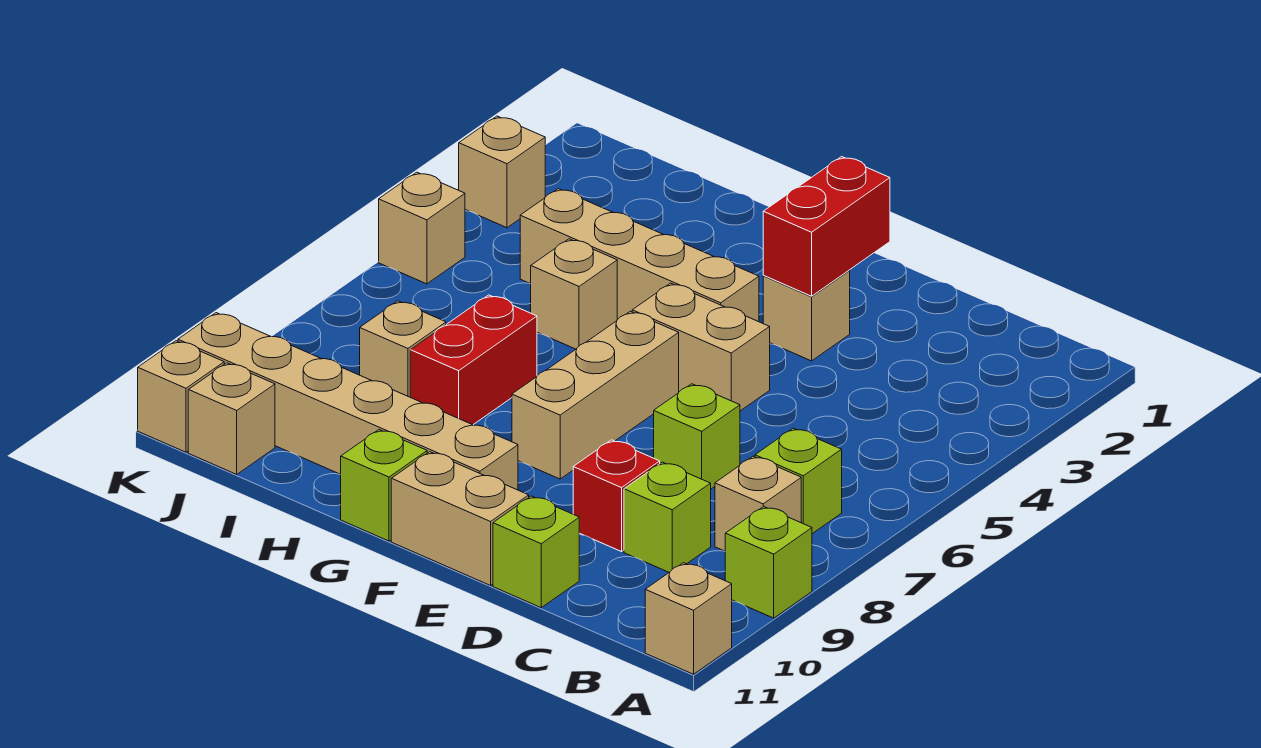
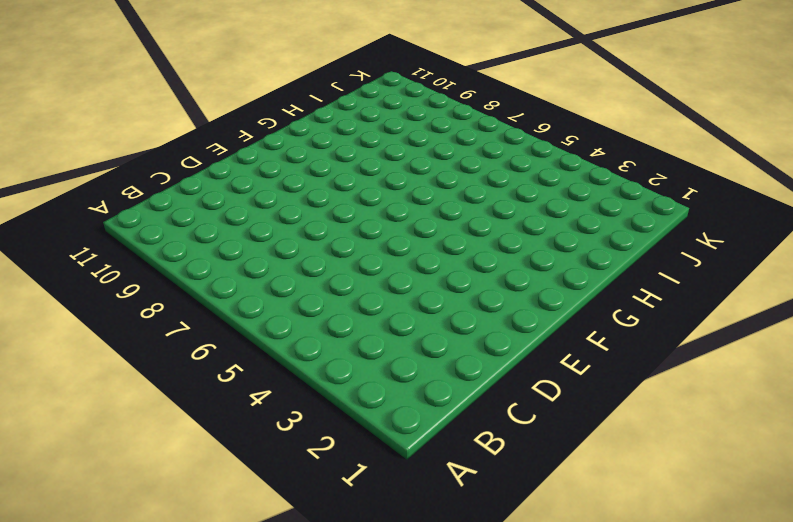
none -> lime brick A9 level 1
none -> tan brick A11 level 1
none -> lime brick B7 level 1

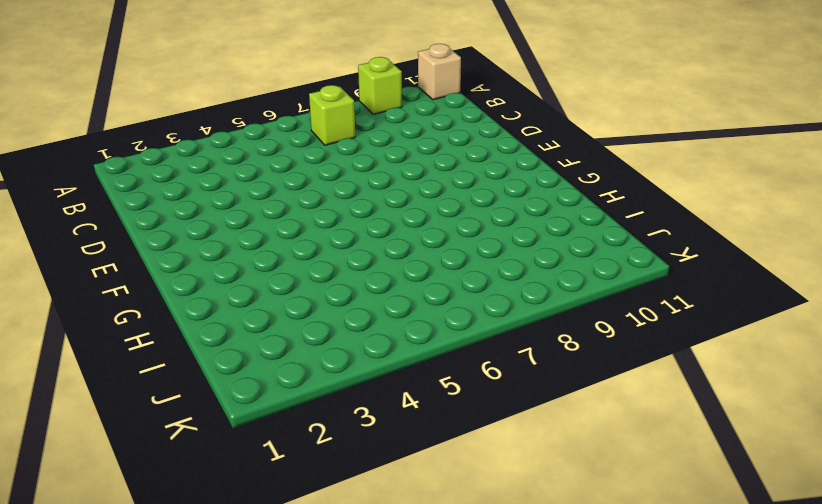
none -> tan brick B8 level 1
none -> lime brick C9 level 1
none -> lime brick D7 level 1

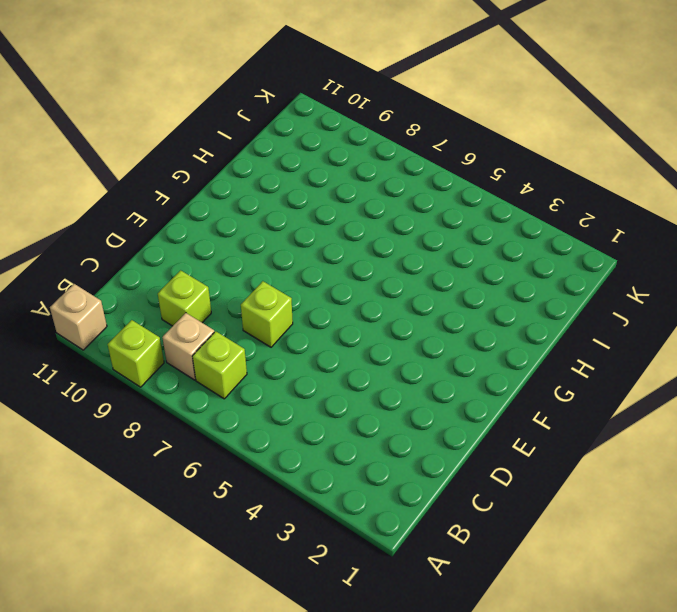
none -> red brick D9 level 1
none -> lime brick D11 level 1
none -> tan brick E3 level 1

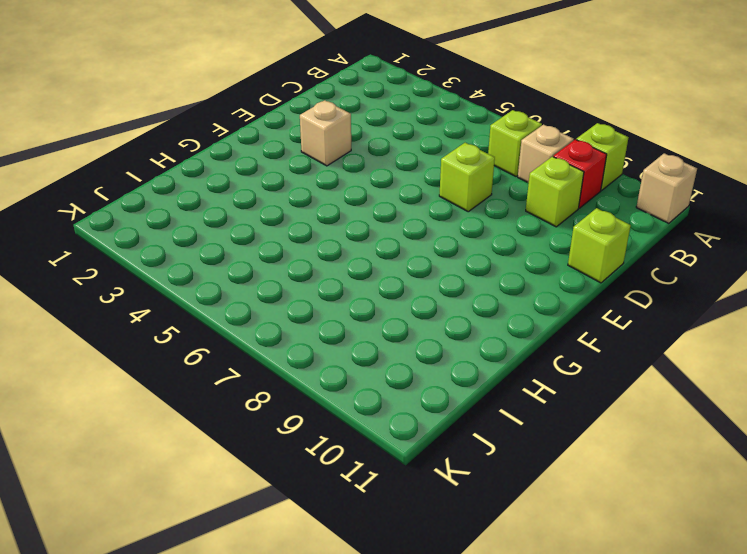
red brick B9 level 1 -> red brick D9 level 1
none -> tan brick E5:F5 level 1
none -> tan brick E11:F11 level 1
none -> tan brick F4:I4 level 1

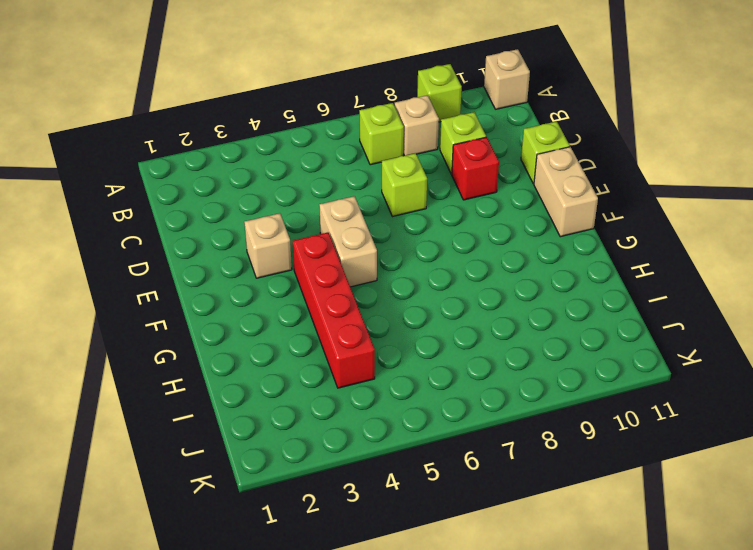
red brick F4:I4 level 1 -> tan brick F4:I4 level 1
none -> tan brick F6:F8 level 1
none -> tan brick F10:K10 level 1
none -> lime brick G11 level 1

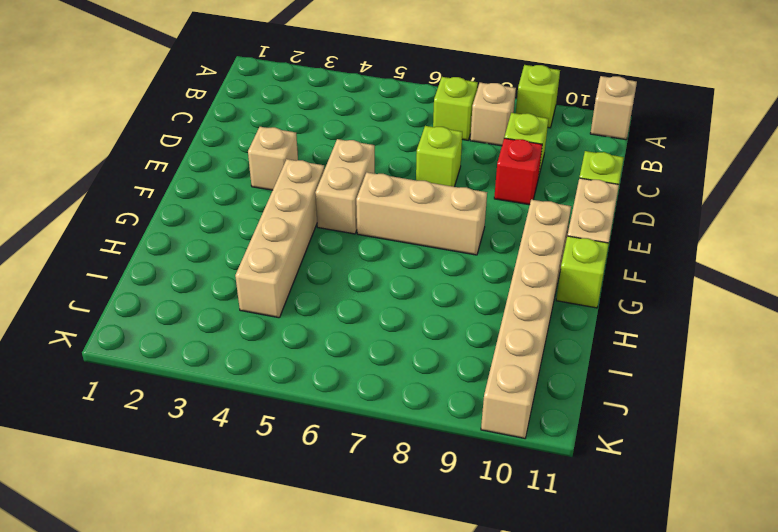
none -> tan brick H5 level 1
none -> red brick H7:H8 level 1
none -> tan brick I8 level 1

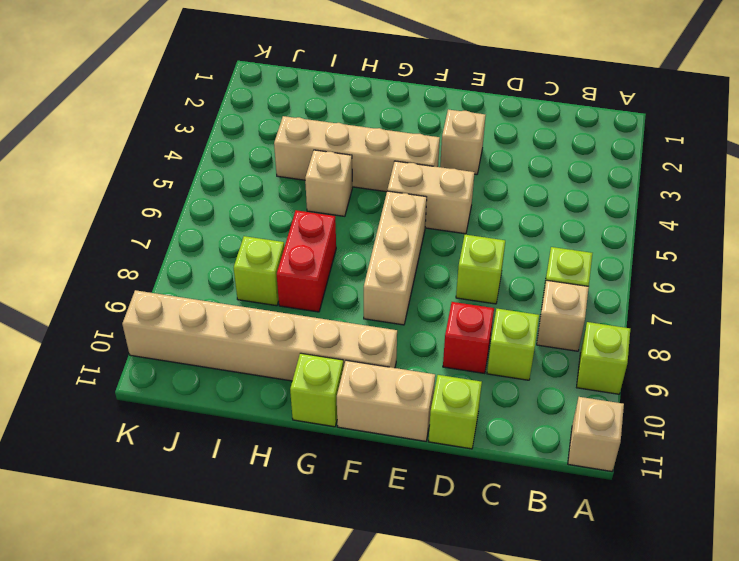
lime brick I8 level 1 -> tan brick I8 level 1
none -> tan brick J11 level 1
none -> tan brick K3 level 1
none -> tan brick K5 level 1

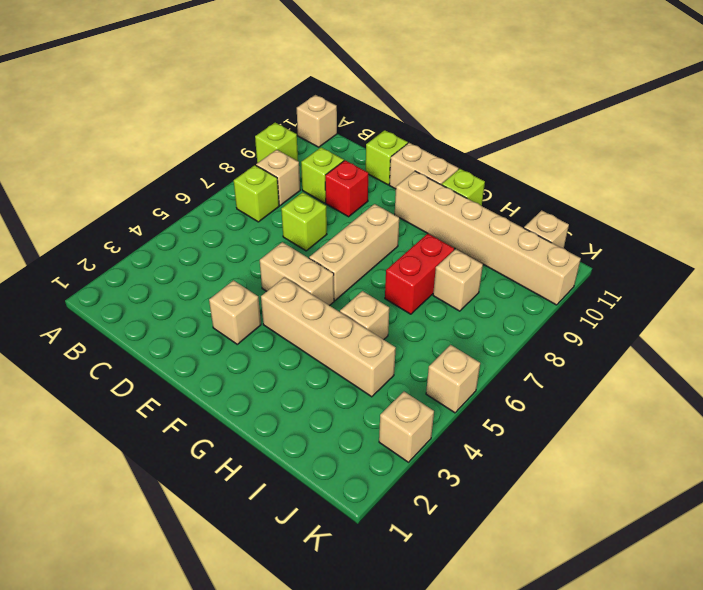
none -> tan brick K11 level 1
none -> red brick E2:E3 level 2

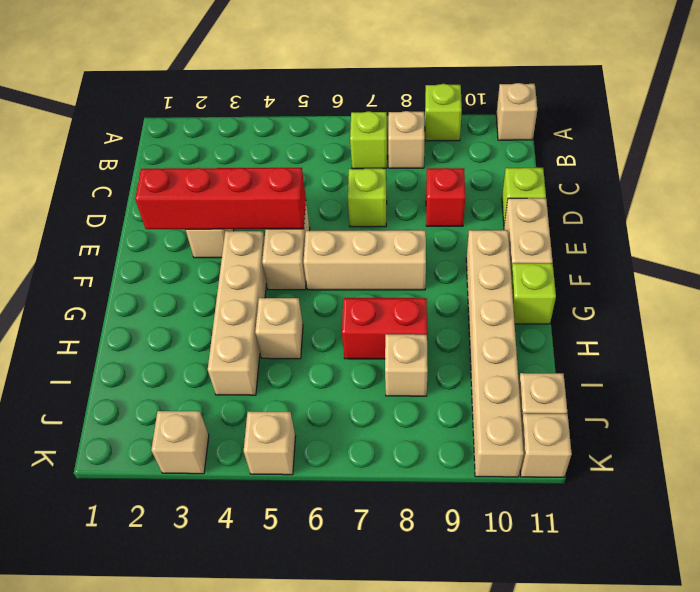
red brick E2:E5 level 2 -> red brick E2:E3 level 2
none -> lime brick C9 level 1

